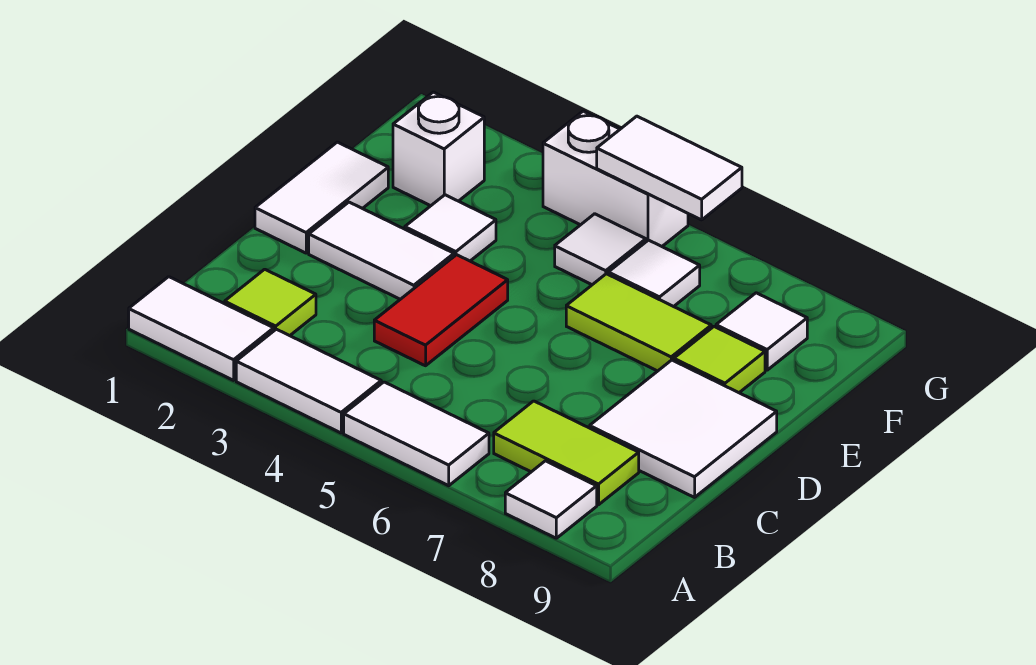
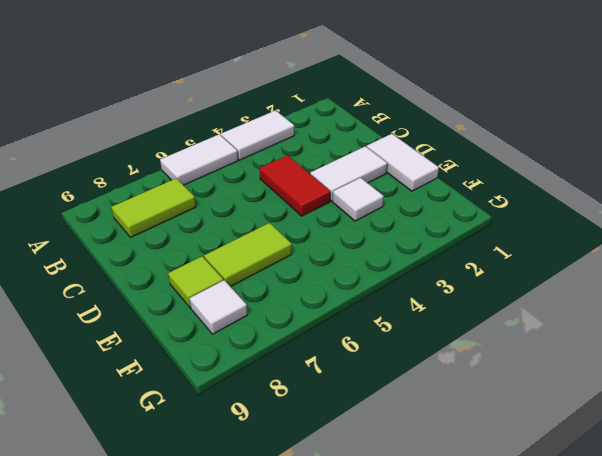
none -> white tile A1:A2 level 1
none -> white tile A8 level 1
none -> lime tile B2 level 1

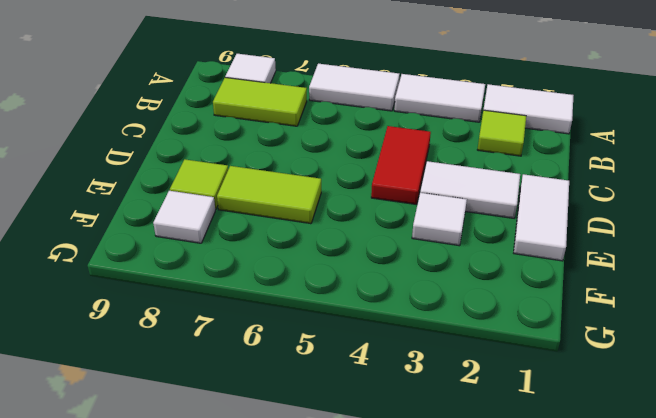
none -> white tile C8:D9 level 1
none -> white brick F2 level 1
none -> white tile F5 level 1

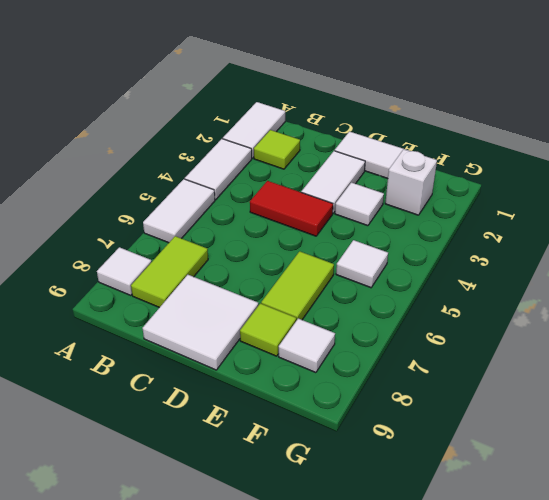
none -> white tile F6 level 1
none -> white brick G4:G5 level 1
none -> white tile G5:G6 level 2

